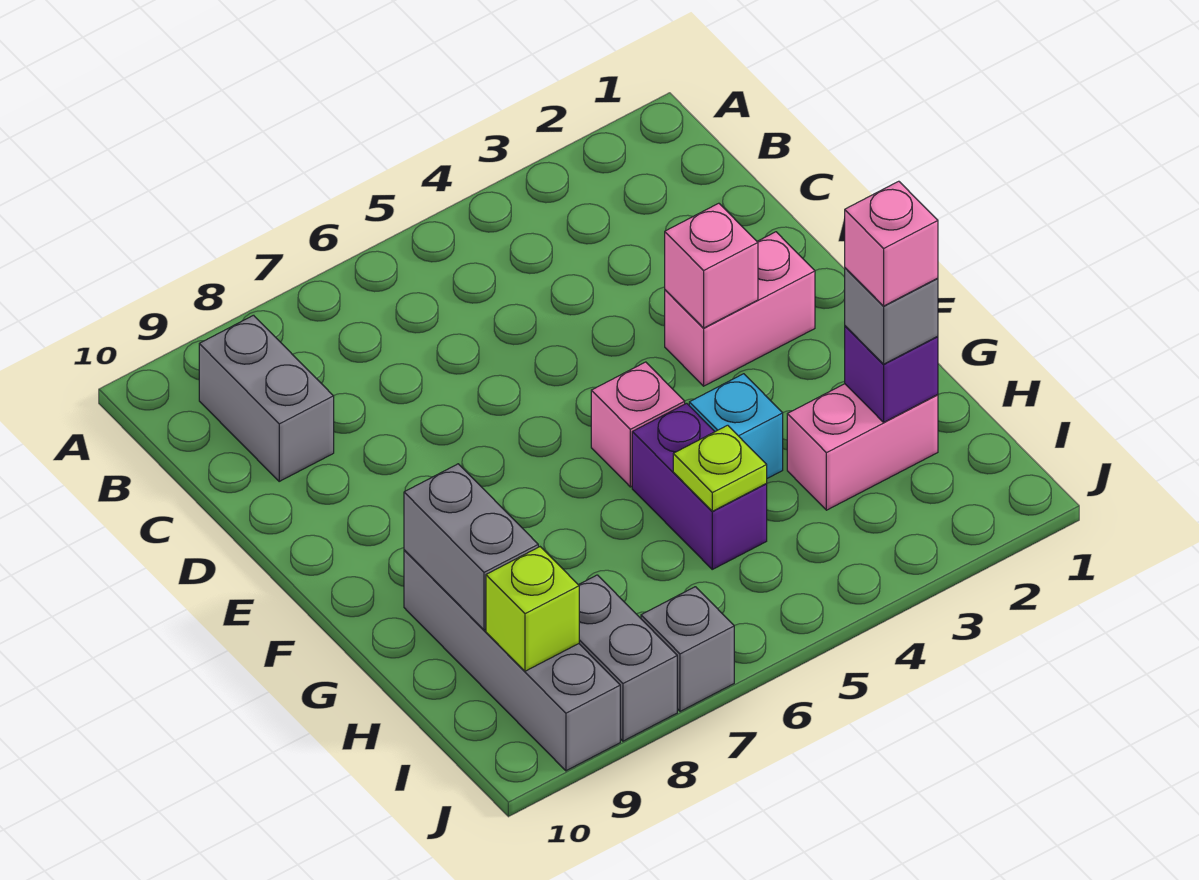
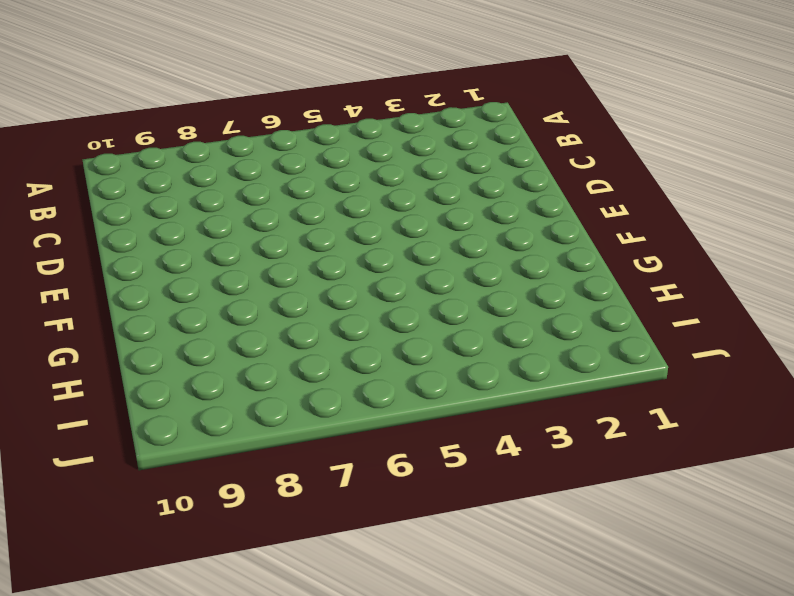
none -> grey brick B9:C9 level 1
none -> pink brick E2:E3 level 1
none -> pink brick F5 level 1

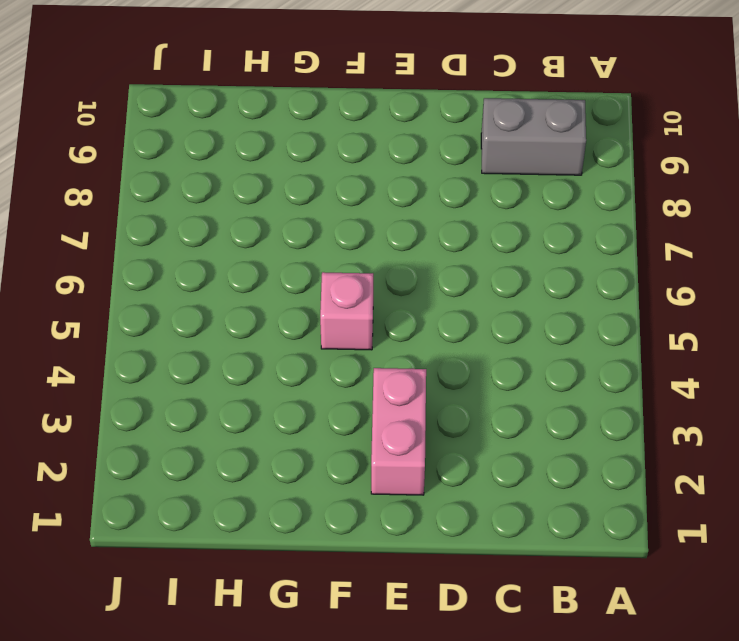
none -> cyan brick G4 level 1
none -> purple brick G5:H5 level 1
none -> grey brick G9:J9 level 1

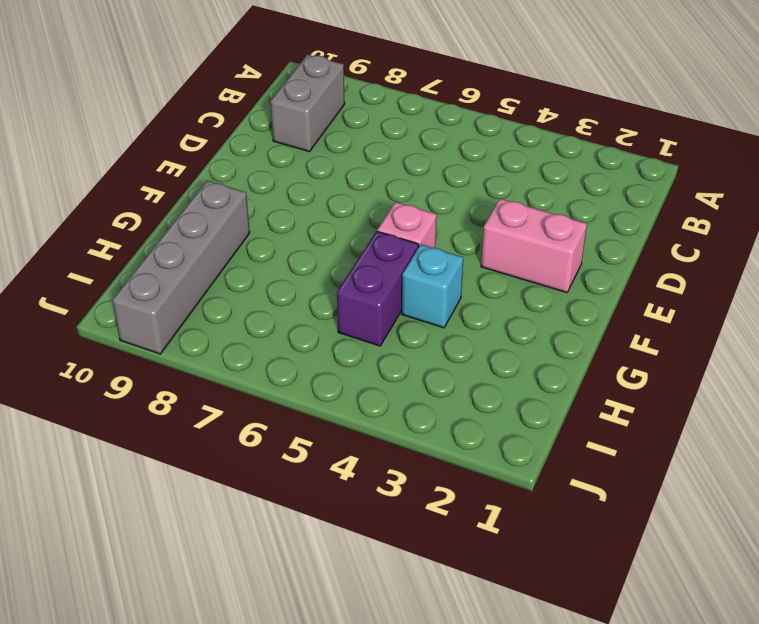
none -> pink brick H2:H3 level 1
none -> grey brick I8:J8 level 1
none -> grey brick J7 level 1

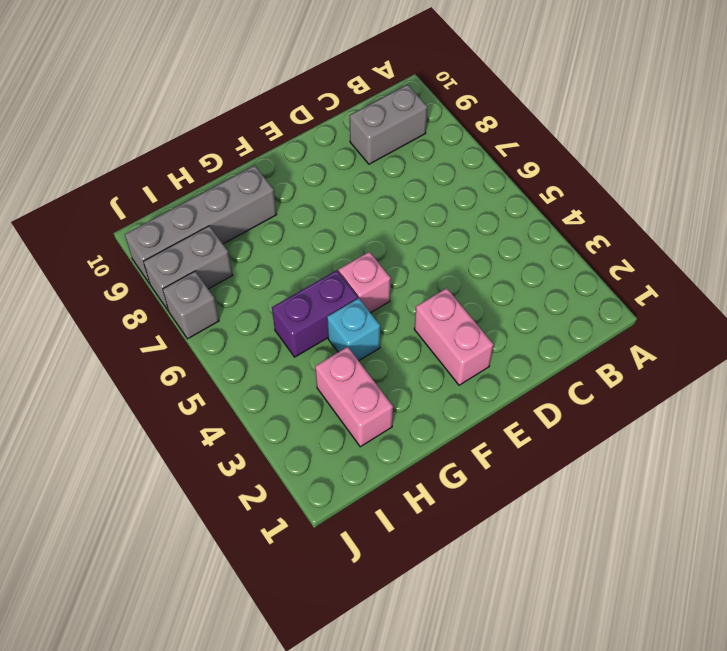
none -> pink brick E3 level 2
none -> grey brick G9:H9 level 2
none -> purple brick H2 level 2

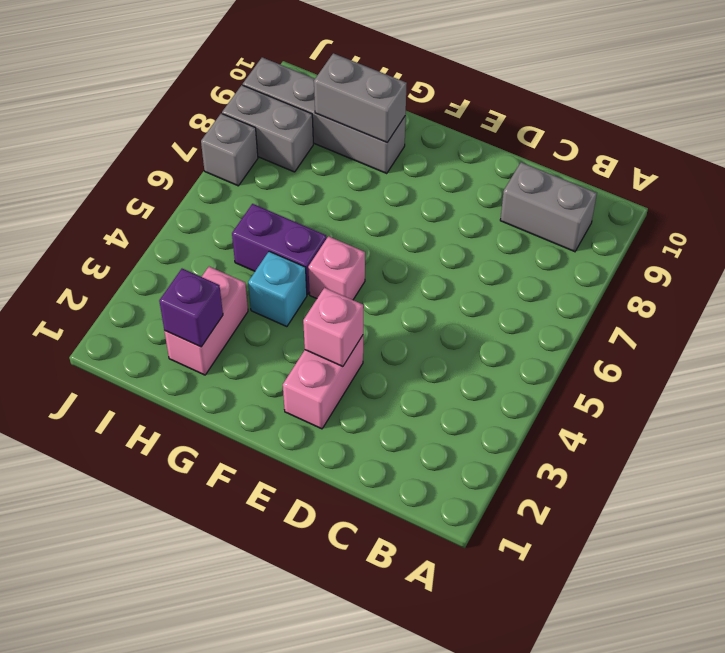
none -> lime plate H5 level 2
none -> lime brick I9 level 2
none -> grey brick H2 level 3

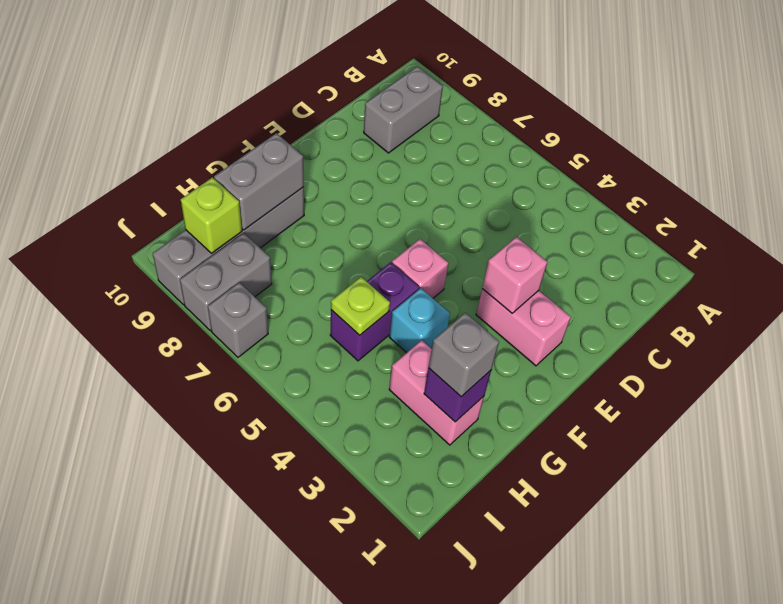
none -> pink brick H2 level 4

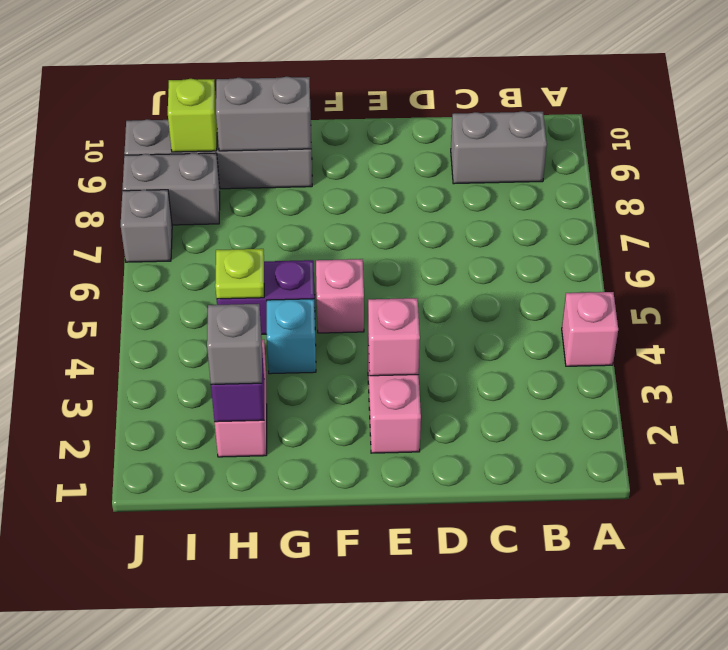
pink brick A4 level 1 -> pink brick H2 level 4

